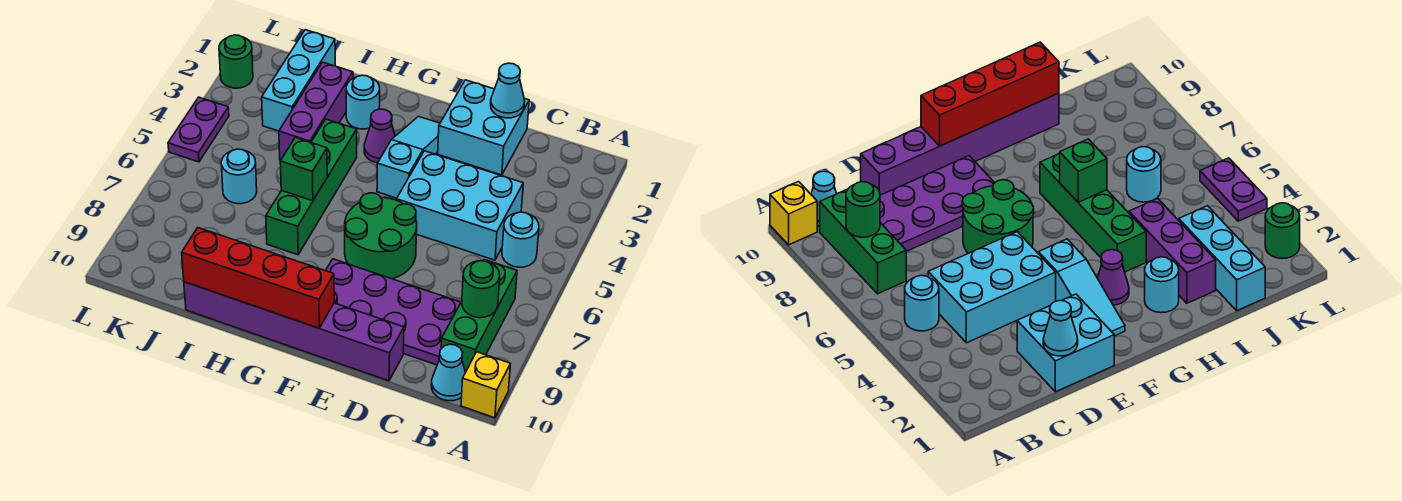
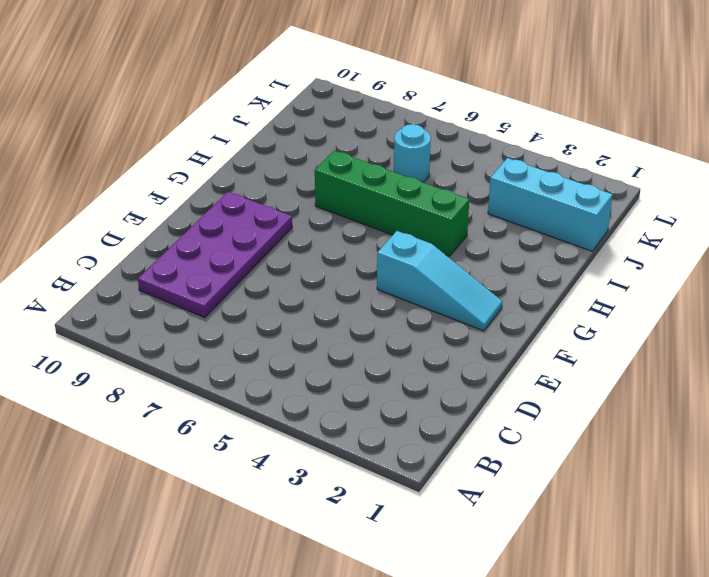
none -> yellow brick A10 level 1
none -> cyan round brick B5 level 1
none -> green brick B7:B9 level 1

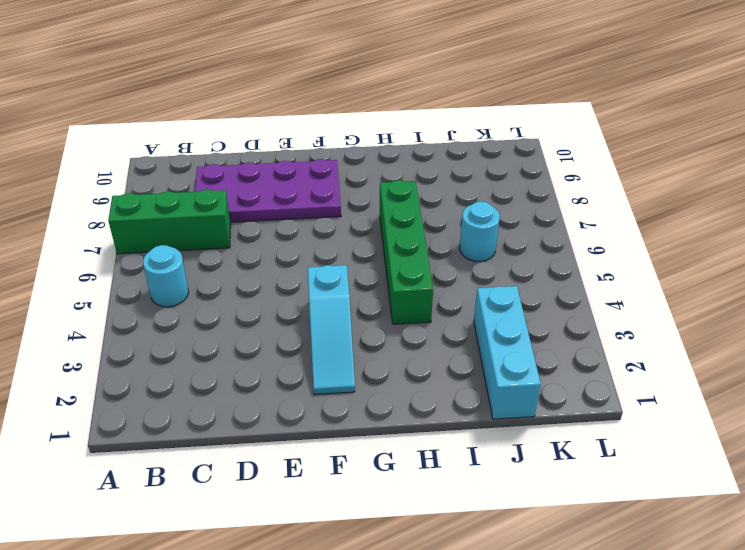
green brick A7:C7 level 1 -> green brick B7:B9 level 1
none -> yellow brick A10 level 1
none -> cyan cone B10 level 1
none -> cyan brick C4:E5 level 1

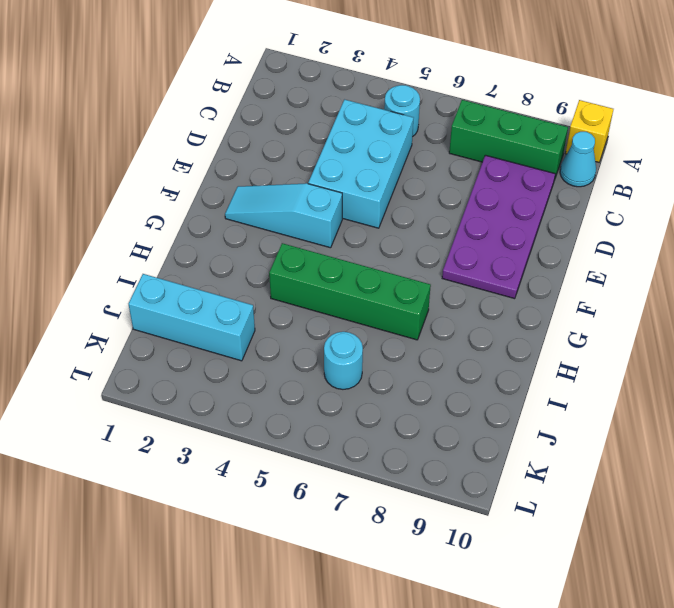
none -> cyan brick D1:E2 level 1
none -> purple brick D10:I10 level 1
none -> green round brick E6:F7 level 1

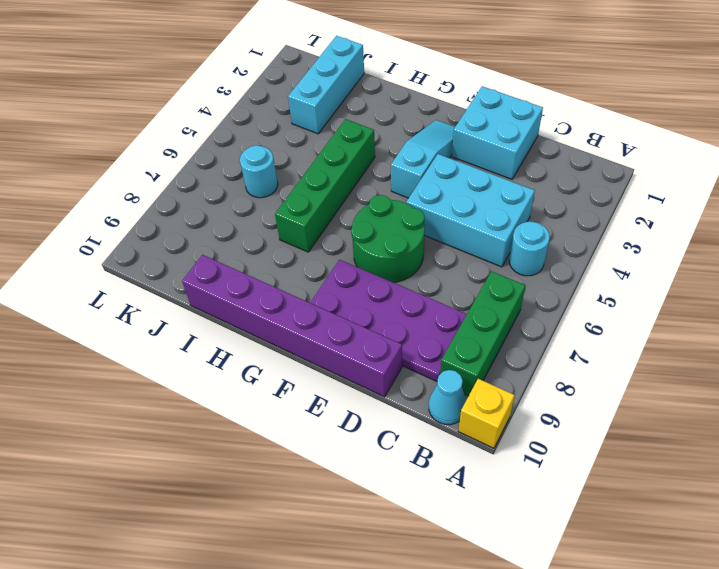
none -> purple cone G3 level 1
none -> cyan round brick H2 level 1
none -> purple brick I2:I4 level 1

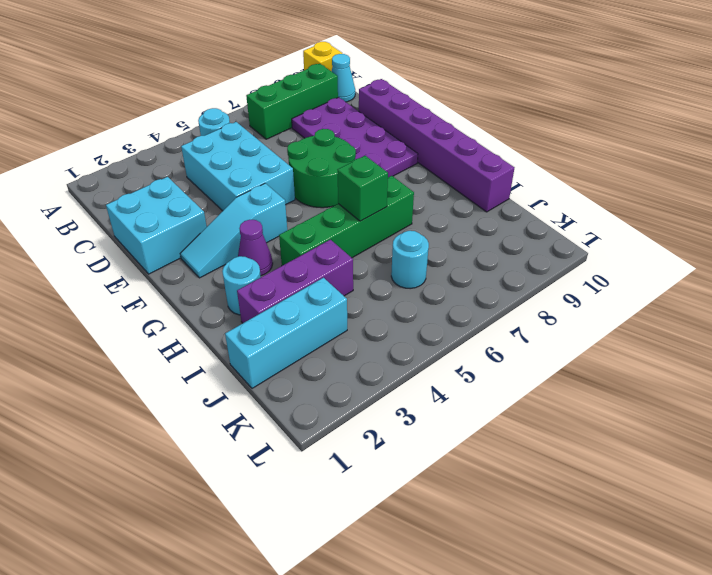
none -> green round brick L2 level 1
none -> purple plate L4:L5 level 1
none -> green round brick B8 level 2

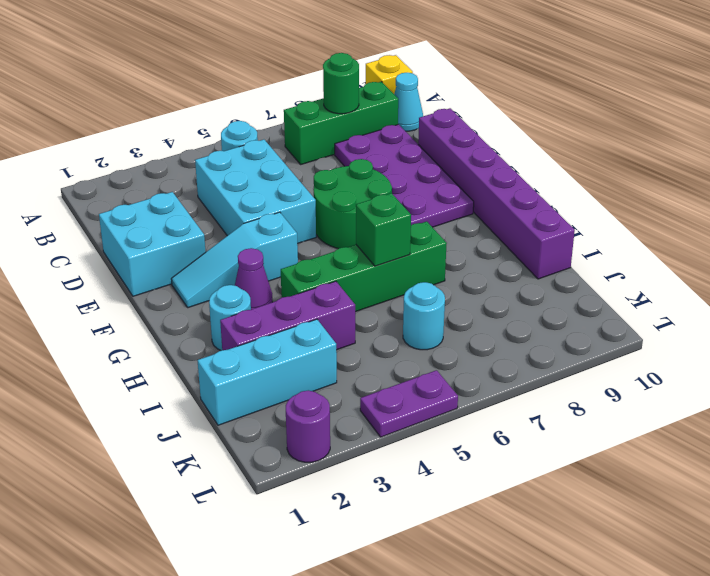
purple round brick L2 level 1 -> green round brick L2 level 1
none -> cyan cone D1 level 2
none -> red brick F10:I10 level 2

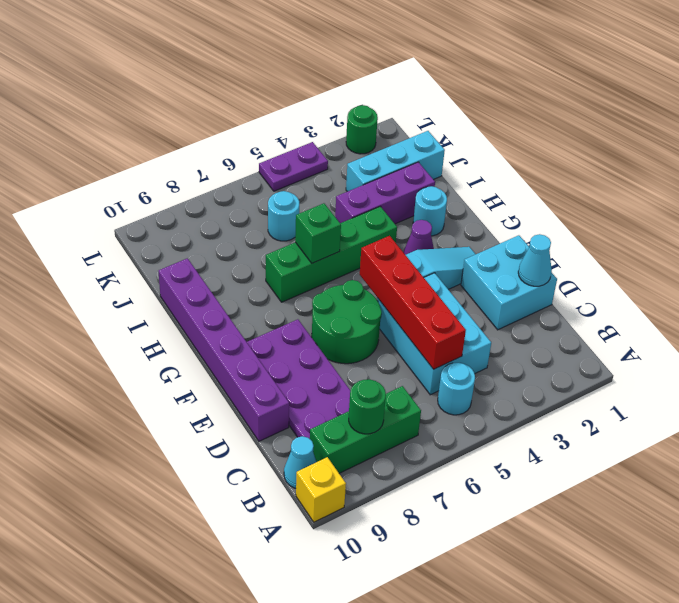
red brick C5:F5 level 2 -> red brick F10:I10 level 2

